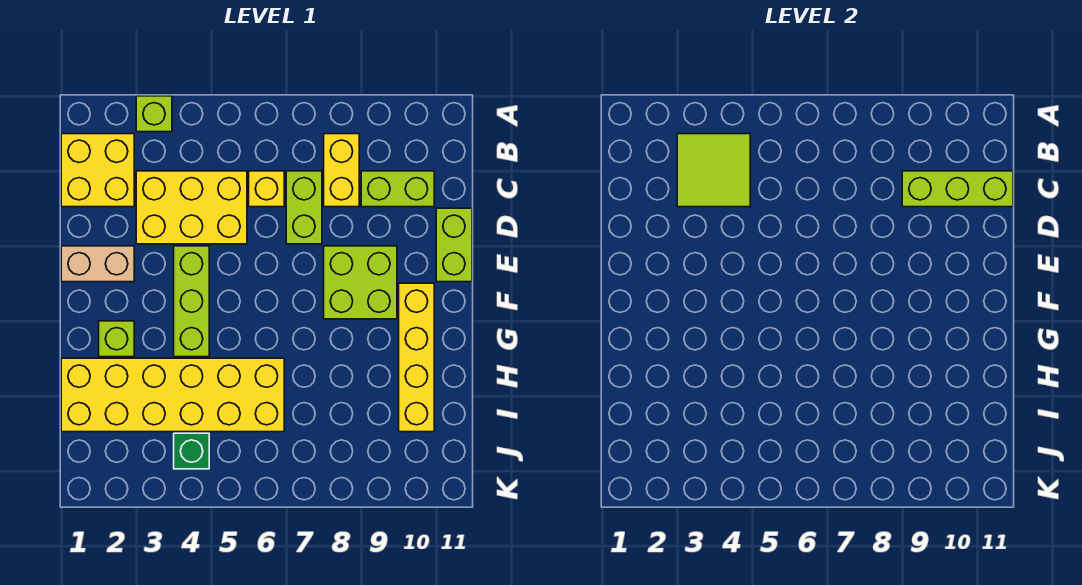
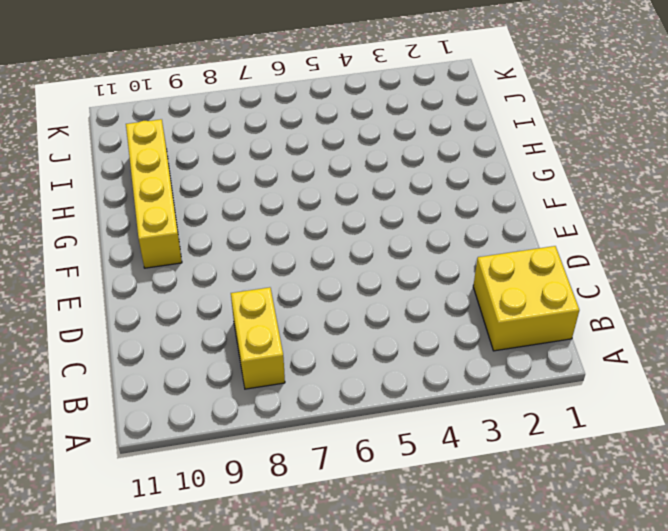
none -> lime brick A3 level 1
none -> yellow brick C3:D5 level 1
none -> yellow brick C6 level 1

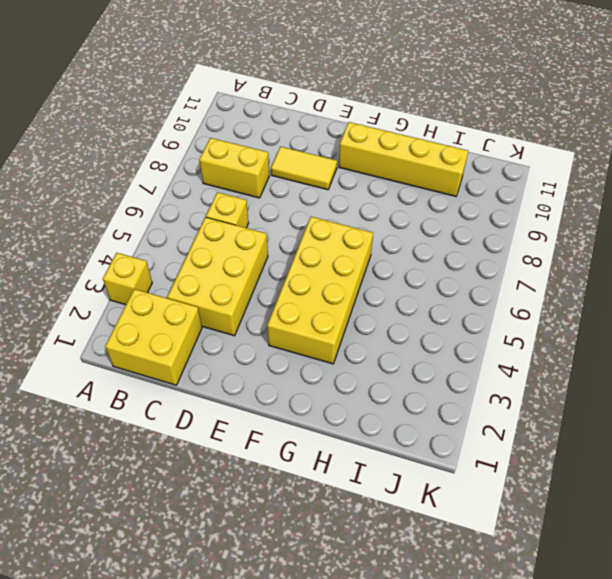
yellow brick A3 level 1 -> lime brick A3 level 1
yellow tile D9:E9 level 1 -> lime brick E8:F9 level 1
yellow brick F3:G6 level 1 -> lime brick E4:G4 level 1
none -> lime brick C7:D7 level 1
none -> lime brick C9:C10 level 1
none -> lime brick D11:E11 level 1

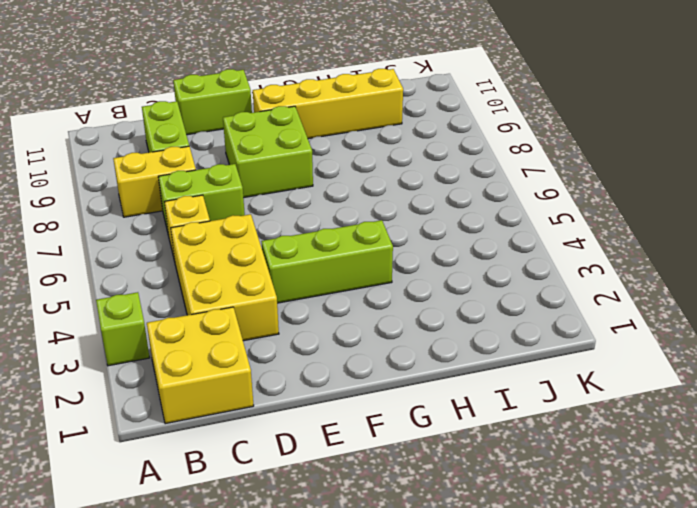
none -> tan brick E1:E2 level 1
none -> lime brick G2 level 1
none -> yellow brick H1:I6 level 1

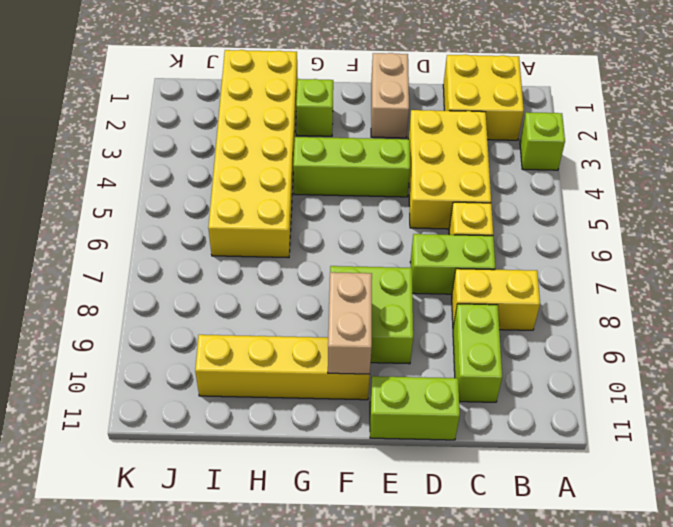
tan brick F9:F10 level 2 -> none
none -> green brick J4 level 1
none -> lime tile B3:C4 level 2
none -> lime brick C9:C11 level 2

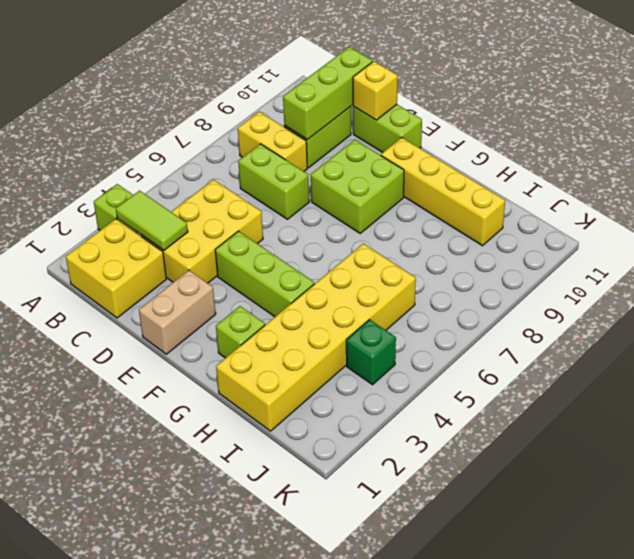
lime tile B3:C3 level 2 -> lime tile B3:C4 level 2
yellow brick D11 level 2 -> yellow brick C6 level 1

